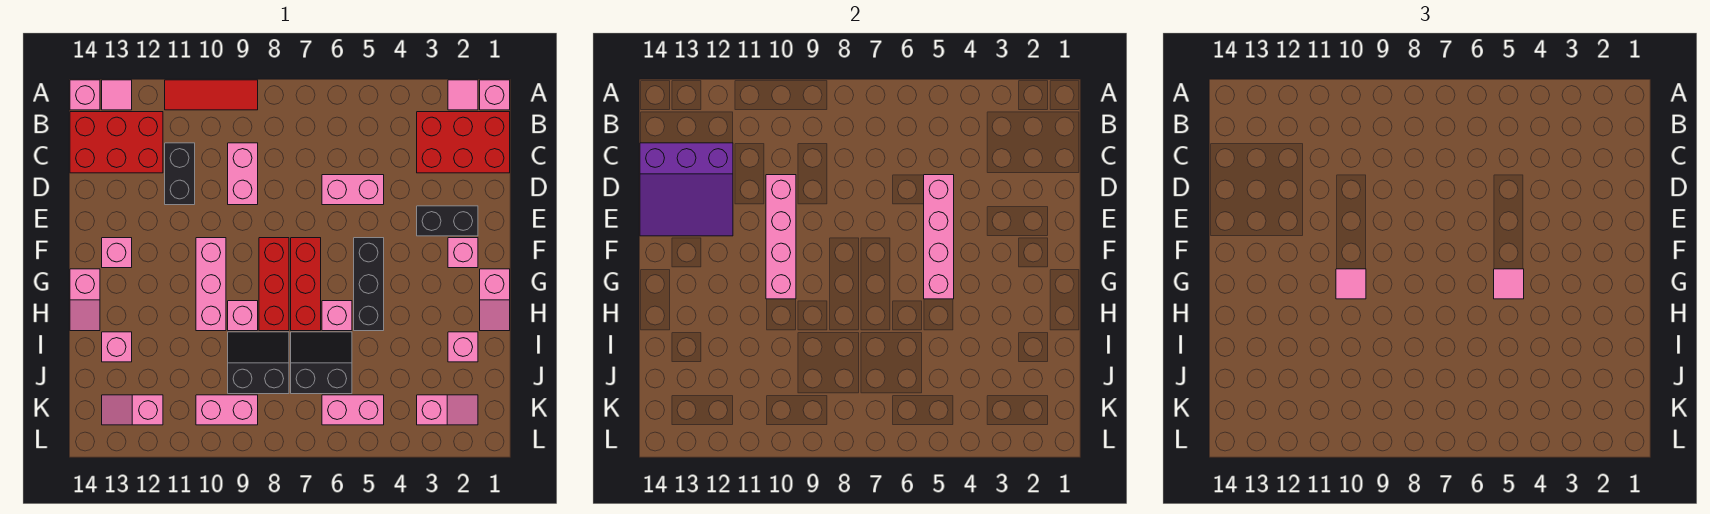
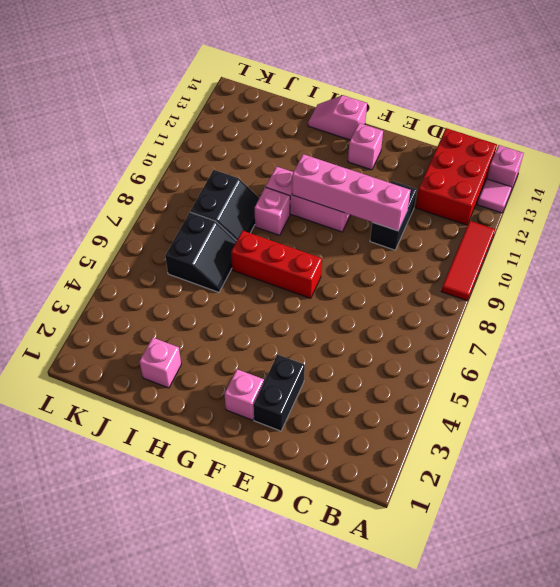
black brick D10:D11 level 1 -> black brick C11:D11 level 1
none -> pink brick A1 level 1
none -> pink tile A2 level 1
none -> red brick B1:C3 level 1
none -> pink brick C9:D9 level 1

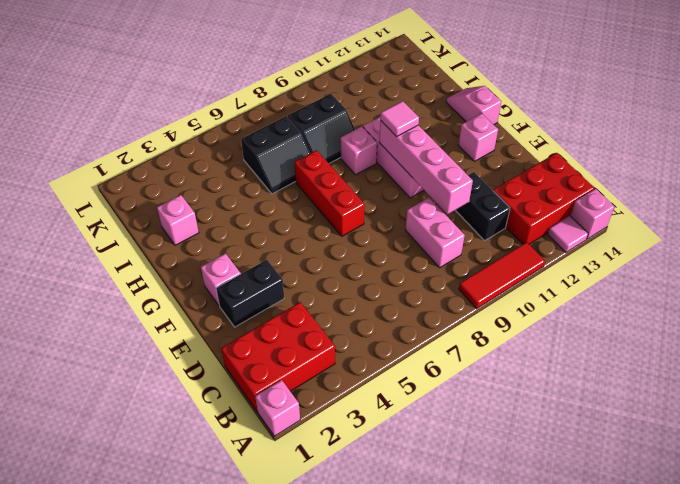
none -> pink tile A2 level 1
none -> pink brick D5:D6 level 1
none -> black brick F5:H5 level 1
none -> red brick F8:H8 level 1

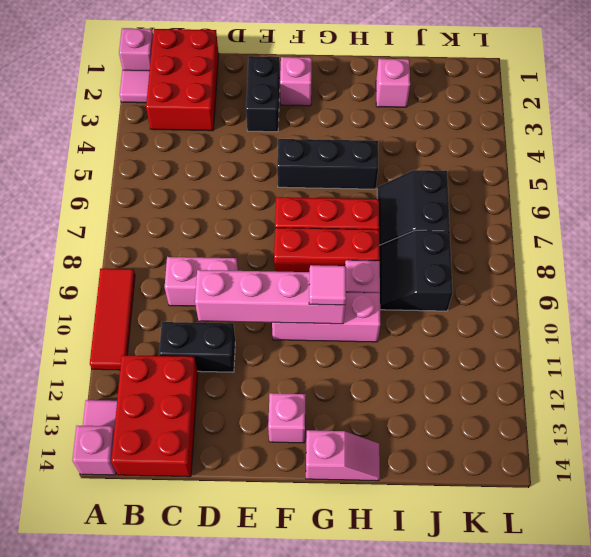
none -> pink brick D5:D6 level 1
none -> pink slope G1:H1 level 1 top G
none -> pink brick H6 level 1
none -> pink brick I13 level 1

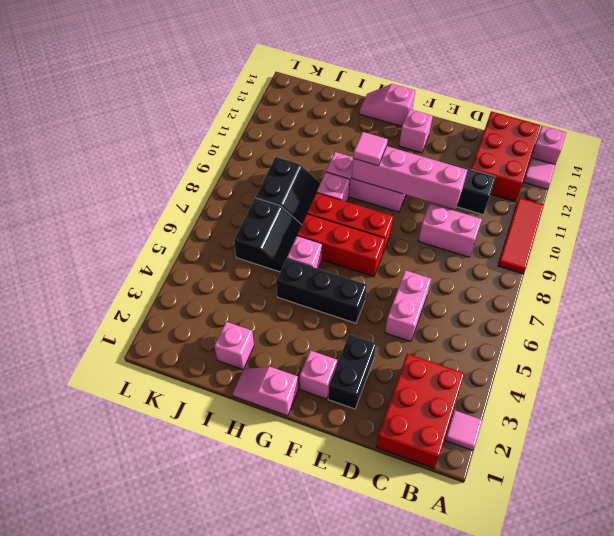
none -> pink brick A1 level 1
none -> pink brick I13 level 1
none -> pink slope K2:K3 level 1 top 3
none -> pink brick K5:K6 level 1

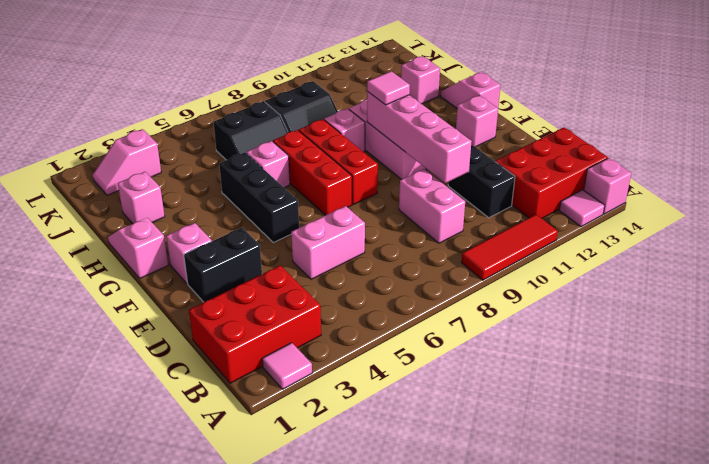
none -> pink brick A1 level 1
none -> pink brick K5:K6 level 1
none -> pink brick K9:K10 level 1
none -> pink slope K12:K13 level 1 top 12

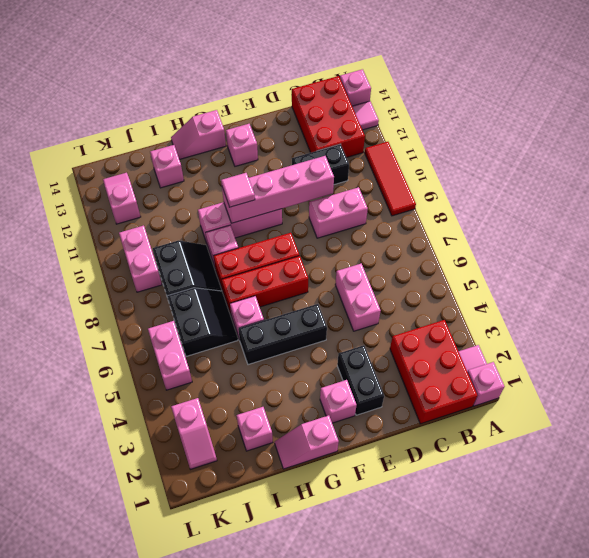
none -> purple slope C12:E14 level 2 top C
none -> pink brick D5:G5 level 2
none -> pink tile G5 level 3

